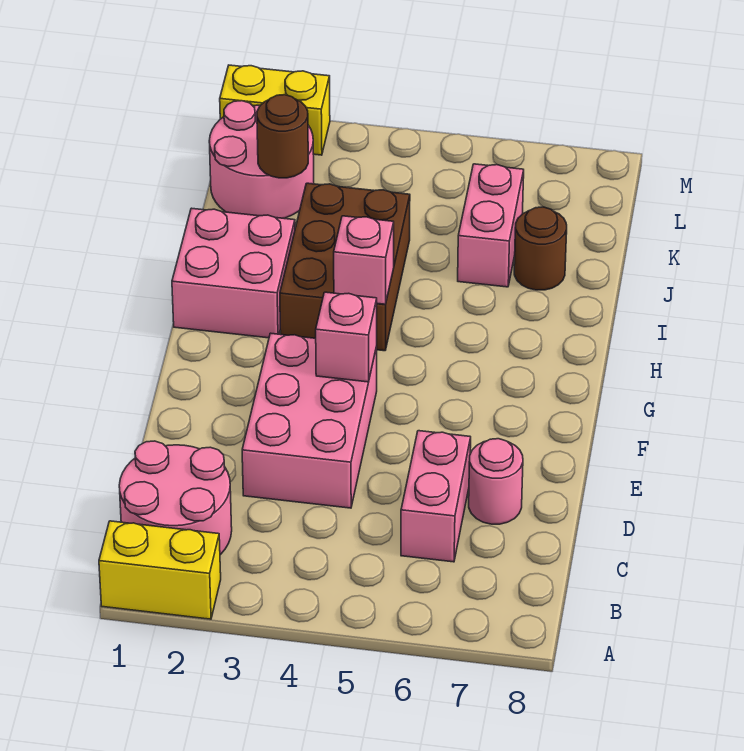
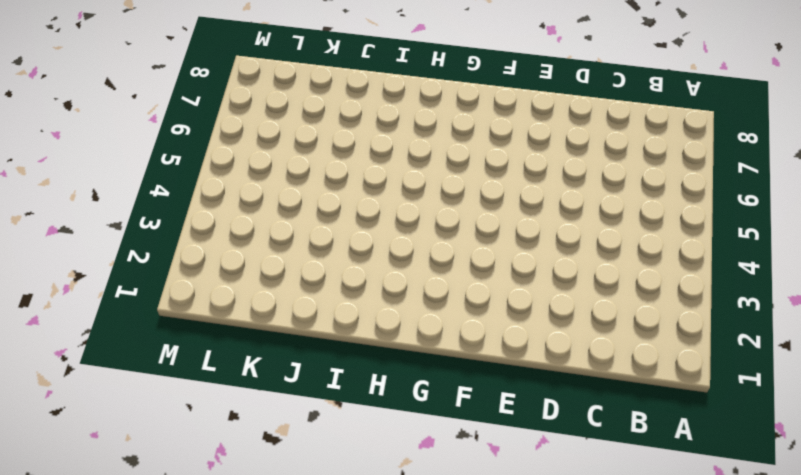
none -> yellow brick A1:A2 level 1
none -> pink round brick B1:C2 level 1
none -> pink brick C6:D6 level 1

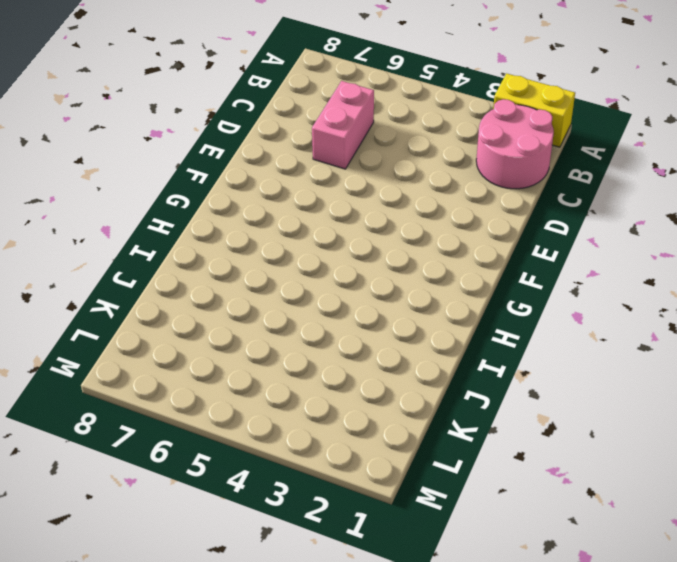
none -> pink brick D3:F4 level 1
none -> pink round brick D7 level 1
none -> pink brick H1:I2 level 1

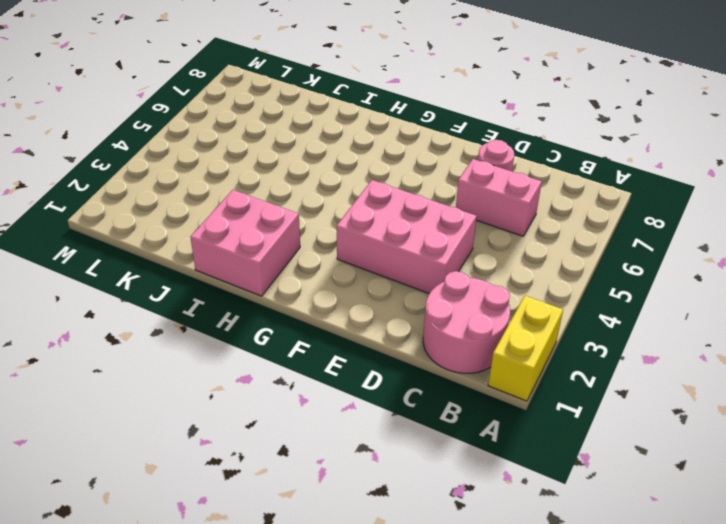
none -> brown brick H3:J4 level 1
none -> pink brick J6:K6 level 1
none -> brown round brick J7 level 1

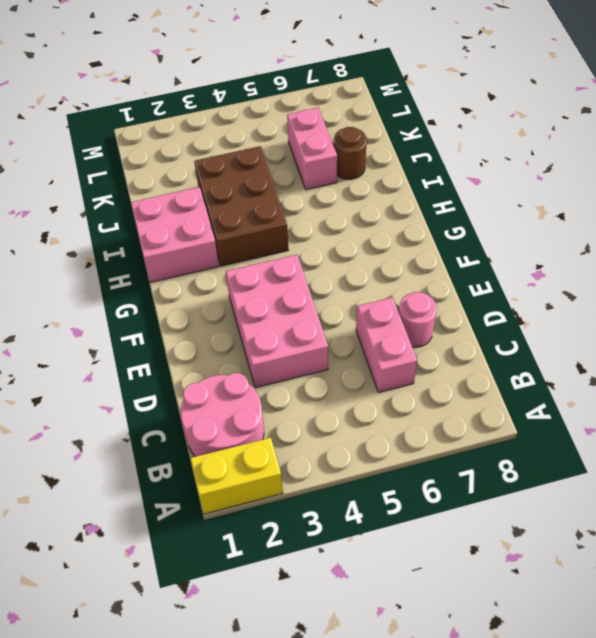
none -> pink round brick K1:L2 level 1
none -> yellow brick M1:M2 level 1
none -> pink brick F4 level 2

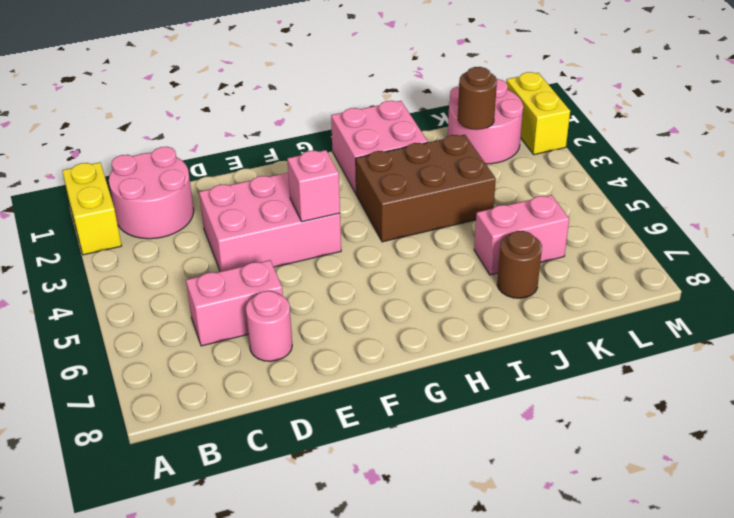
none -> pink brick H4 level 2

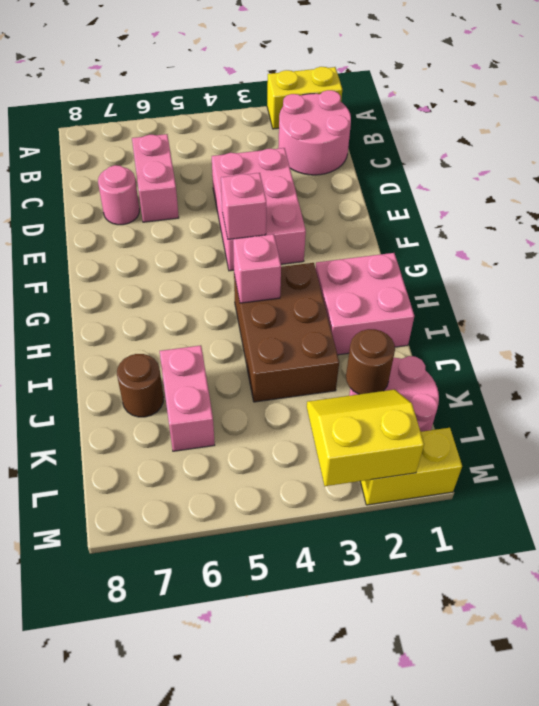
yellow slope L2:M3 level 2 top M -> none

